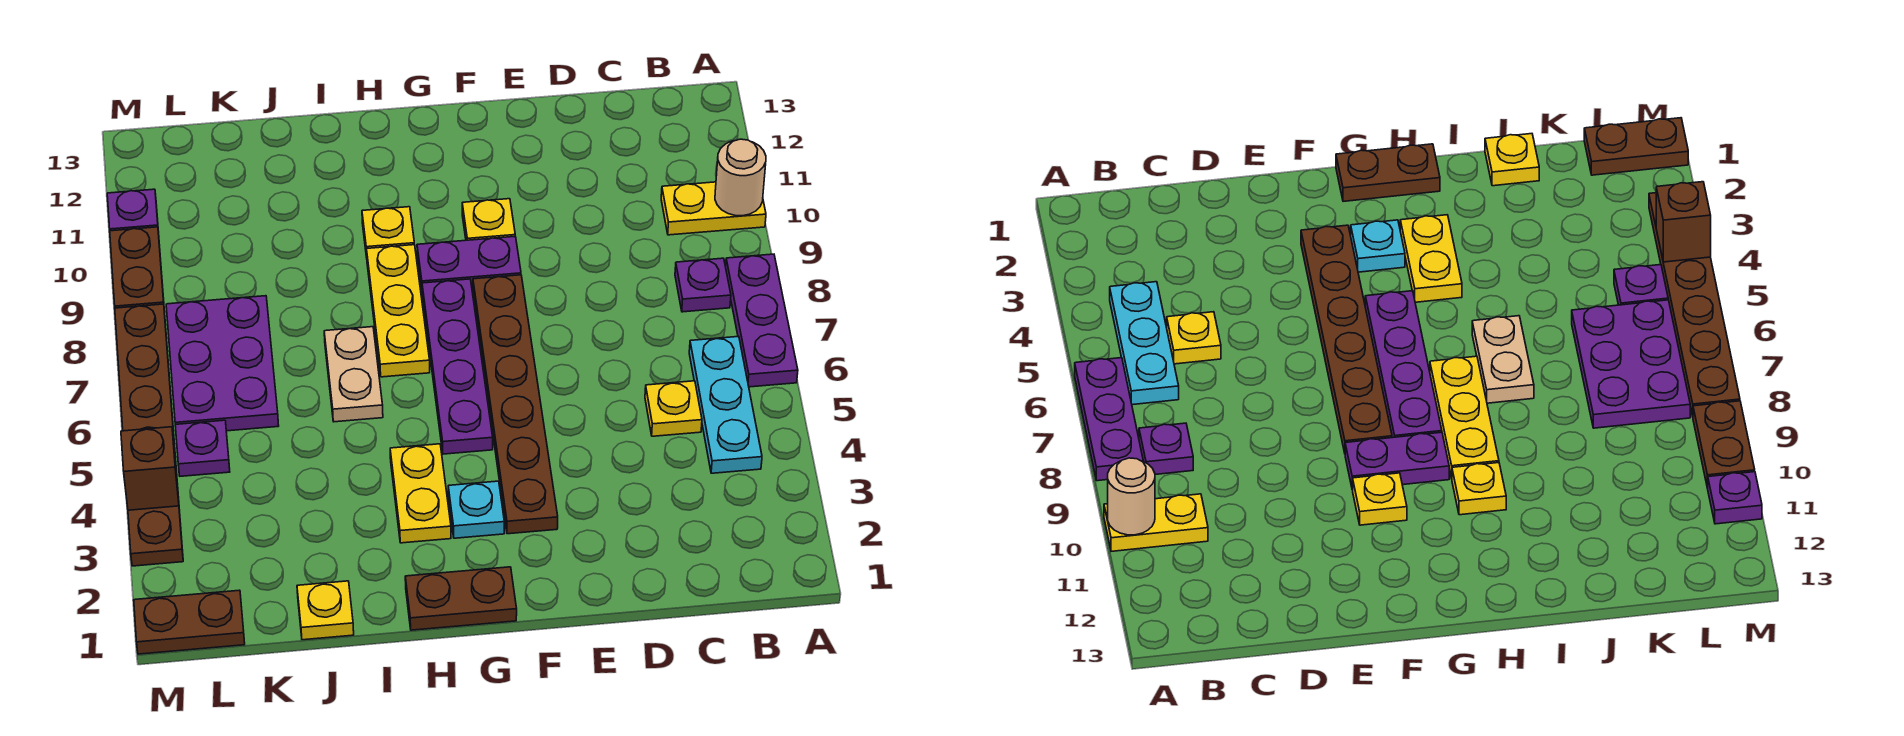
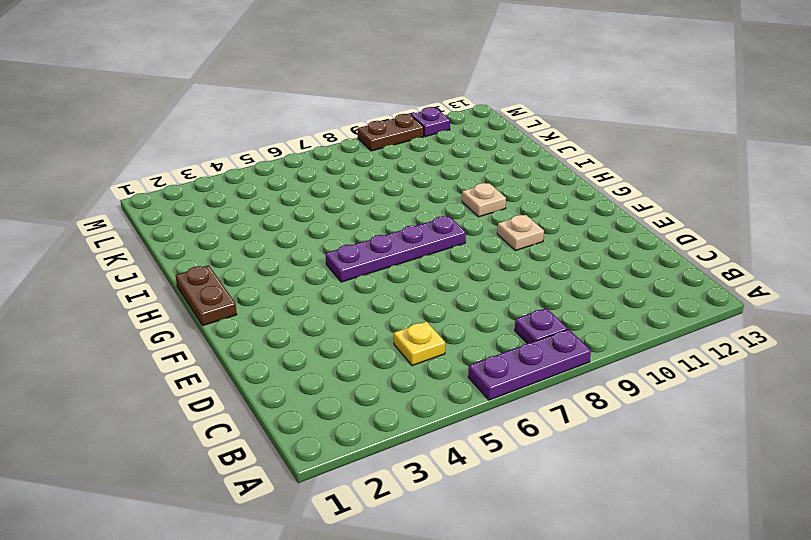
tan plate F10 level 1 -> yellow plate F10 level 1
tan plate H10 level 1 -> yellow plate H10 level 1
none -> yellow plate A10:B10 level 1
none -> cyan plate B4:B6 level 1
none -> brown plate F3:F8 level 1

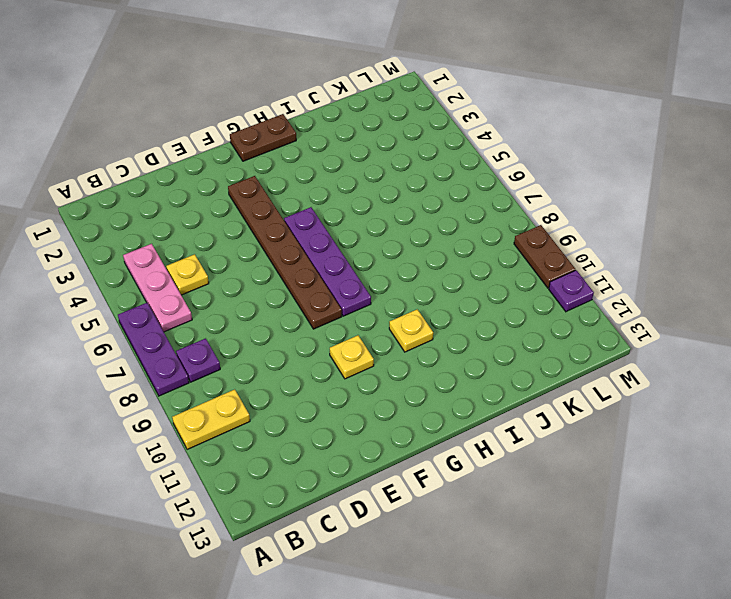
pink plate B4:B6 level 1 -> cyan plate B4:B6 level 1
none -> purple plate F9:G9 level 1
none -> cyan plate G3 level 1
none -> yellow plate H3:H4 level 1

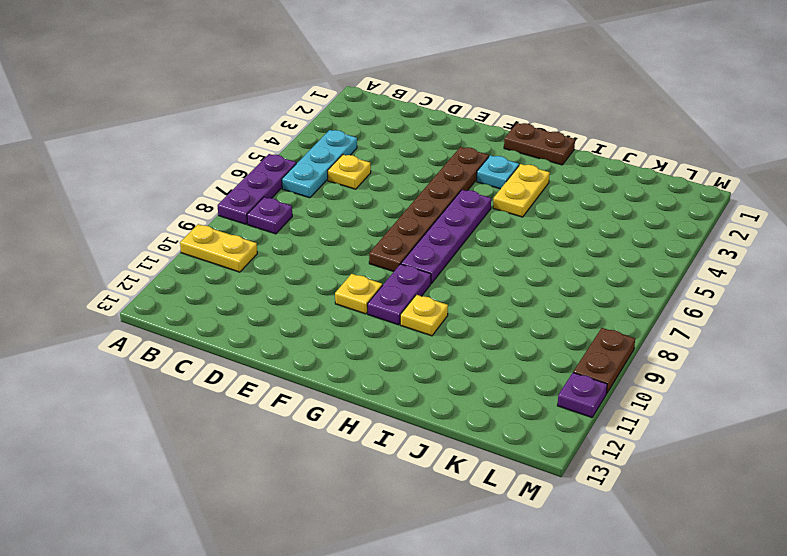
purple plate G9:G10 level 1 -> purple plate F9:G9 level 1
none -> yellow plate H7:H9 level 1
none -> tan plate I6:I7 level 1
none -> yellow plate J1 level 1

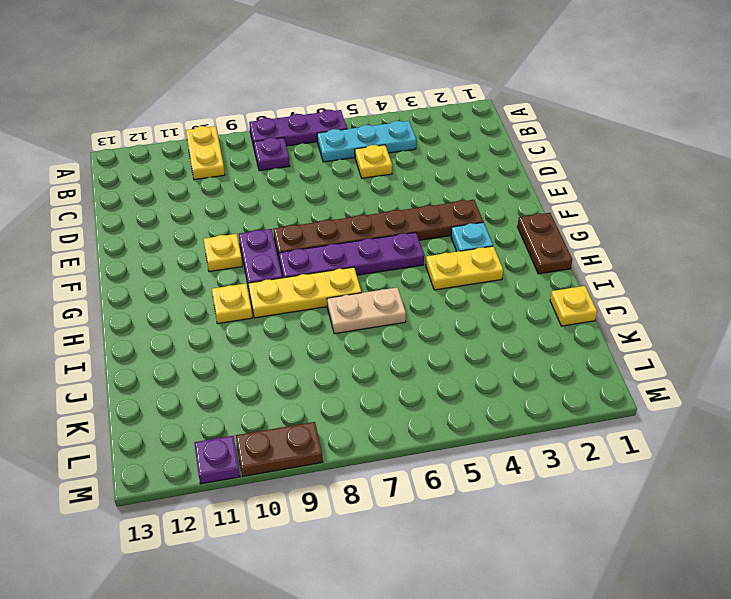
none -> purple plate K6:L8 level 1
none -> brown plate L1:M1 level 1
none -> purple plate L5 level 1

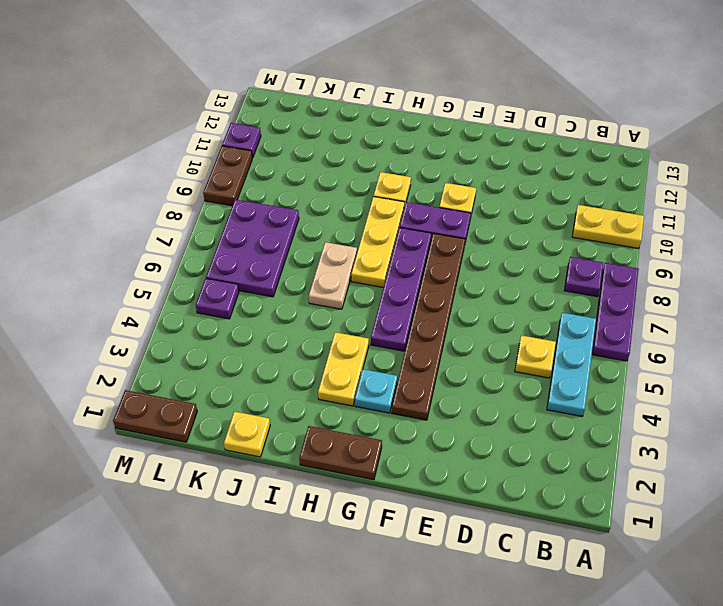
none -> brown plate M3:M8 level 1
none -> tan round brick A10 level 2
none -> brown brick M4 level 2

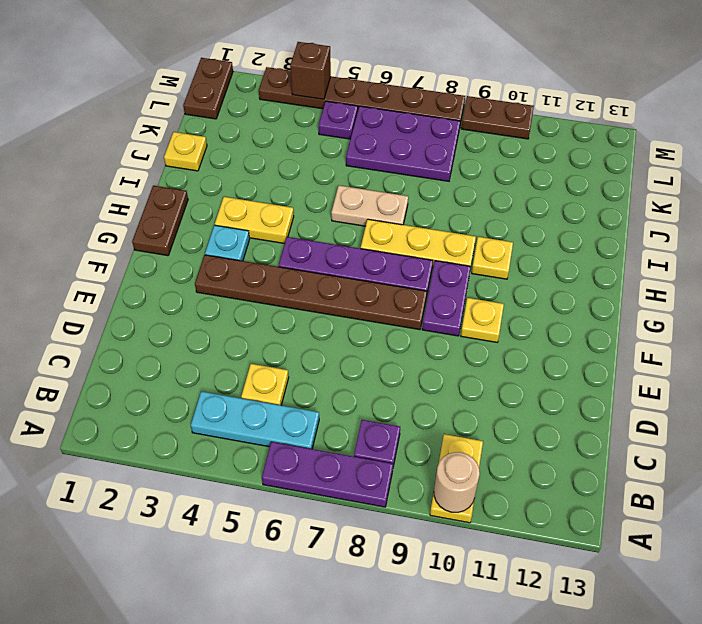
none -> purple plate M11 level 1

